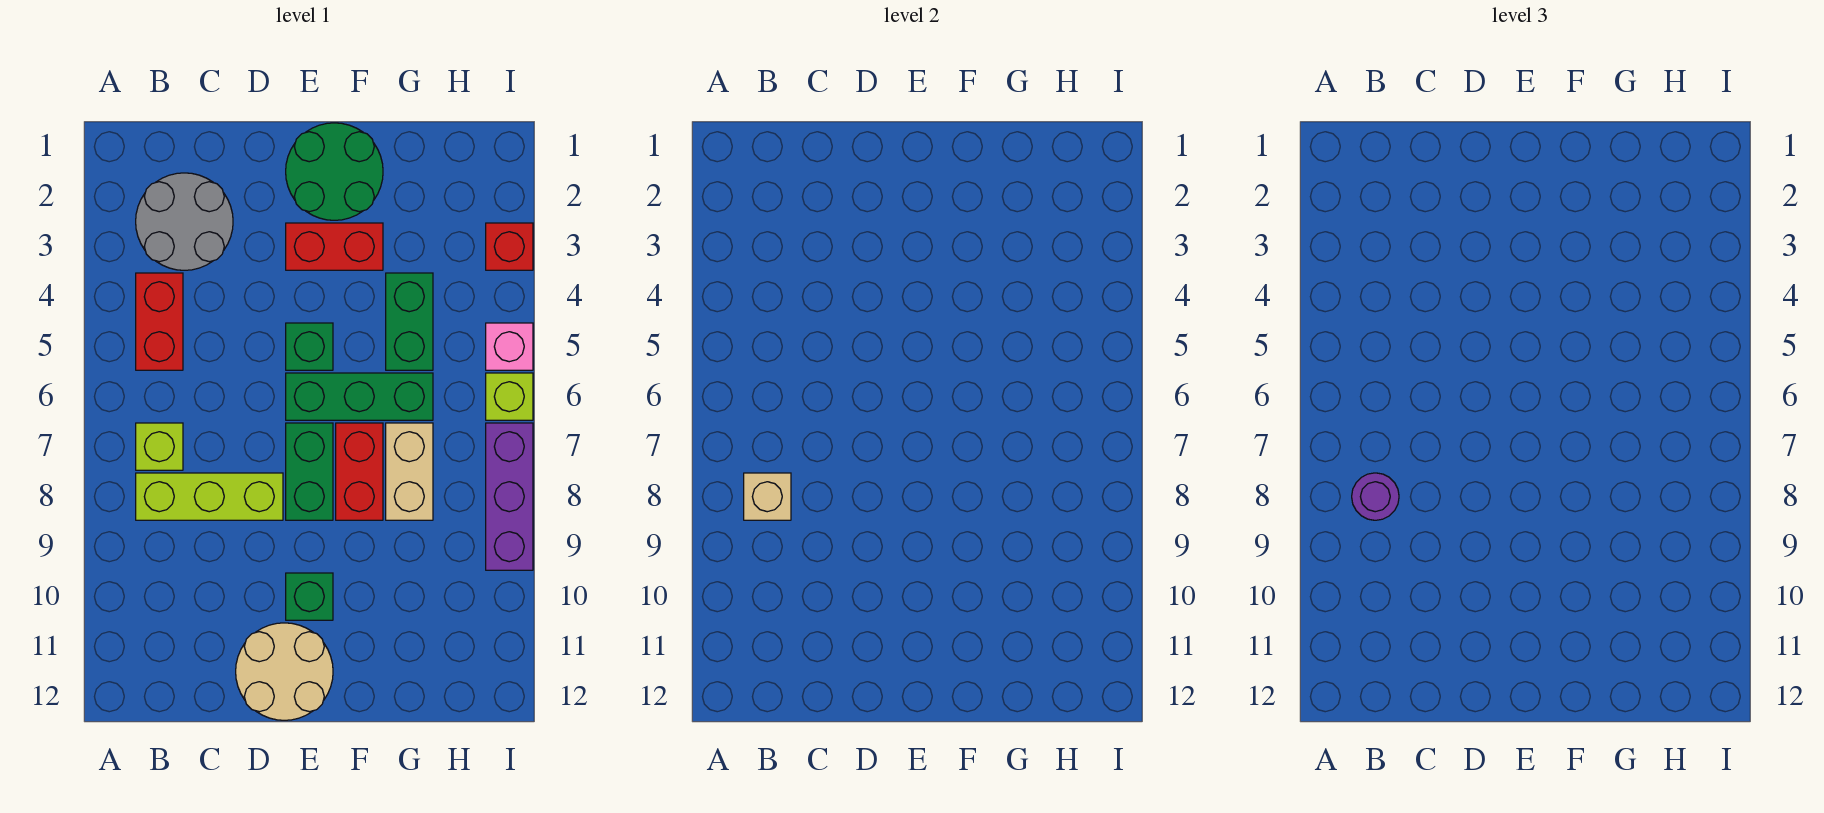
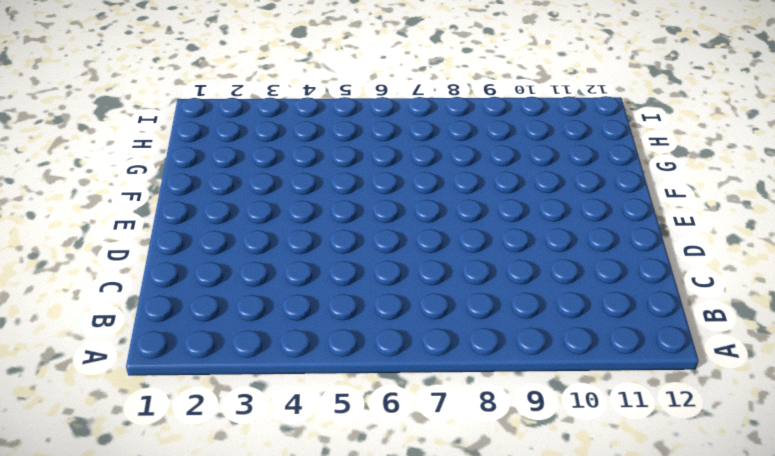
none -> grey round brick B2:C3 level 1
none -> red brick B4:B5 level 1
none -> lime brick B7 level 1

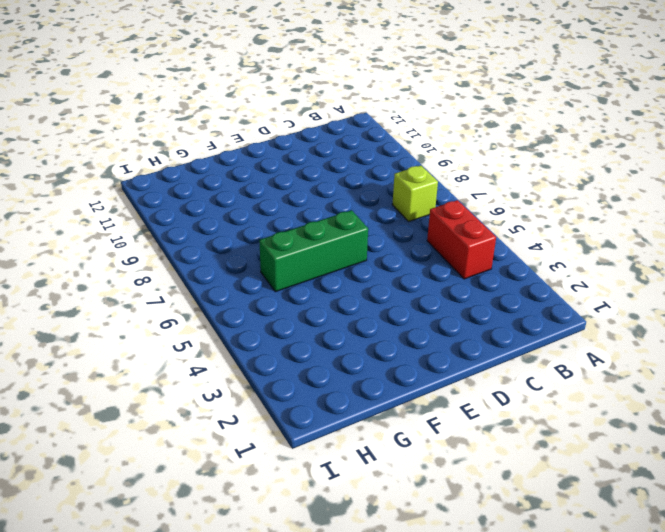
none -> grey round brick B2:C3 level 1
none -> lime brick B8:D8 level 1
none -> tan round brick D11:E12 level 1

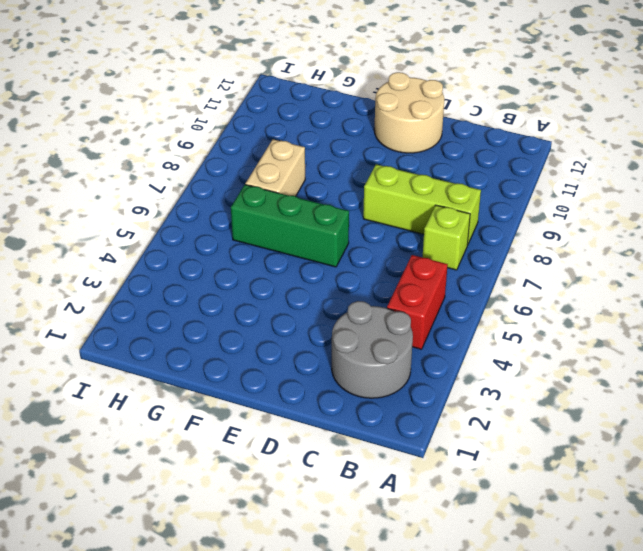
none -> green round brick E1:F2 level 1
none -> red brick E3:F3 level 1
none -> green brick E5 level 1

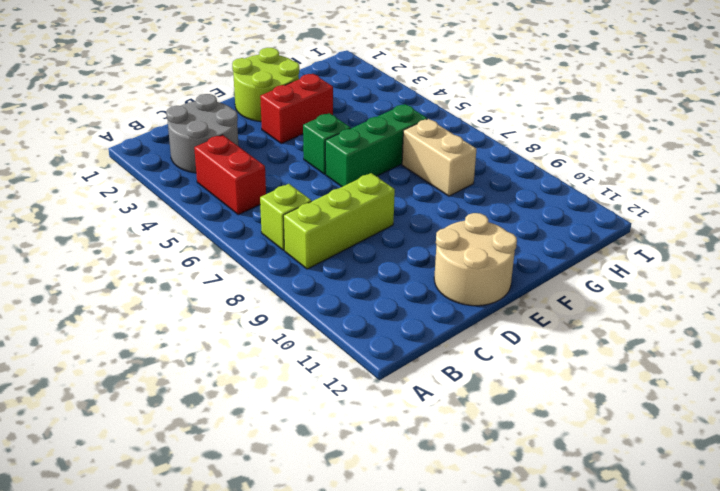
lime round brick E1:F2 level 1 -> green round brick E1:F2 level 1
none -> green brick E7:E8 level 1
none -> green brick E10 level 1
none -> red brick F7:F8 level 1

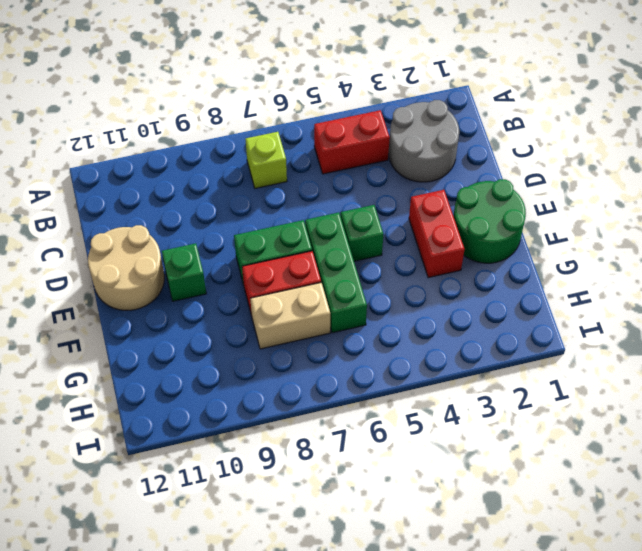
none -> lime brick B8:D8 level 1
none -> green brick G4:G5 level 1
none -> red brick I3 level 1

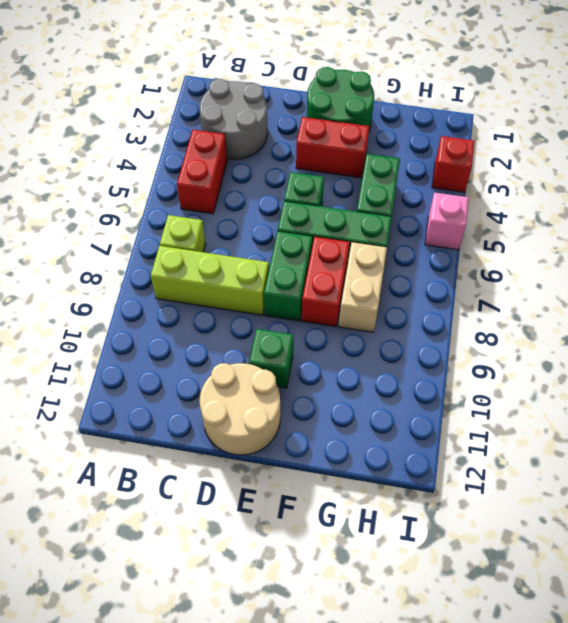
none -> lime brick I6 level 1
none -> purple brick I7:I9 level 1
none -> tan brick B8 level 2

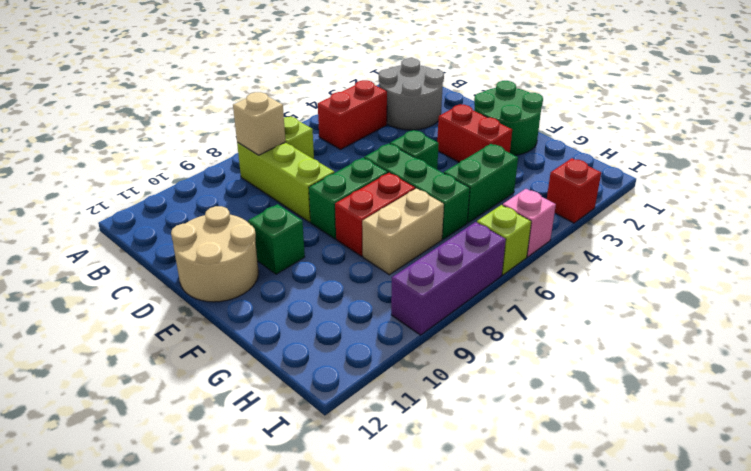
none -> purple round brick B8 level 3

